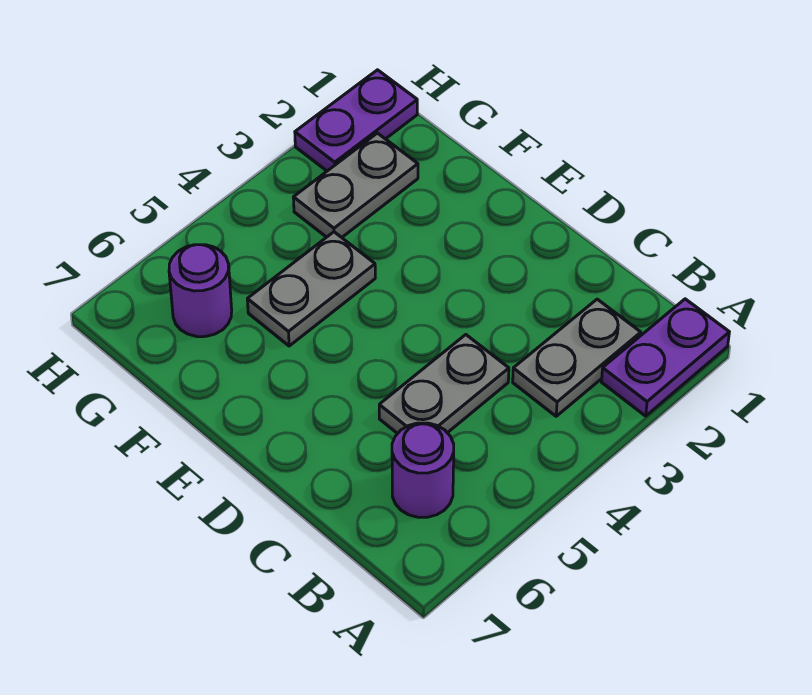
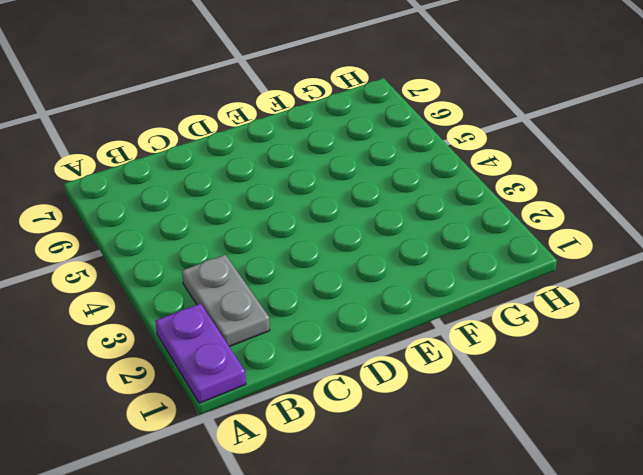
none -> purple round brick B6 level 1
none -> grey plate C4:C5 level 1

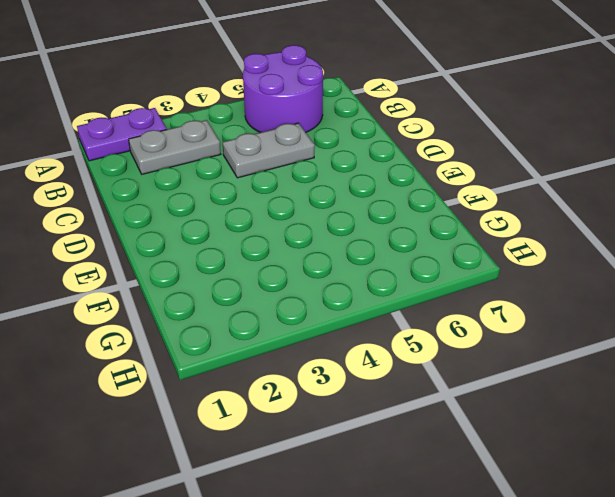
purple round brick A5:B6 level 1 -> purple round brick B6 level 1
none -> grey plate F4:F5 level 1
none -> grey plate G2:G3 level 1

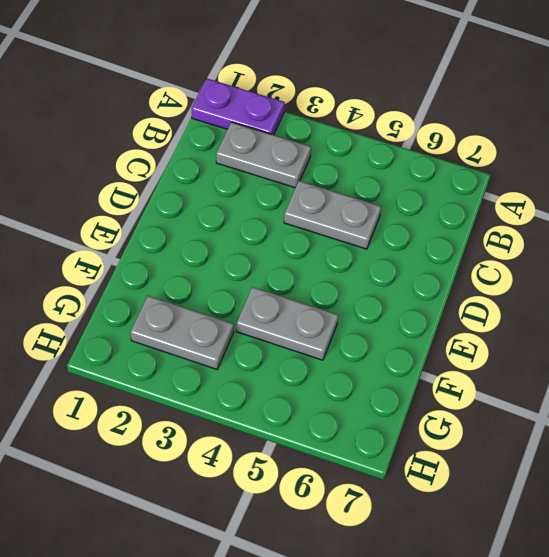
none -> purple round brick B6 level 1
none -> purple round brick G6 level 1

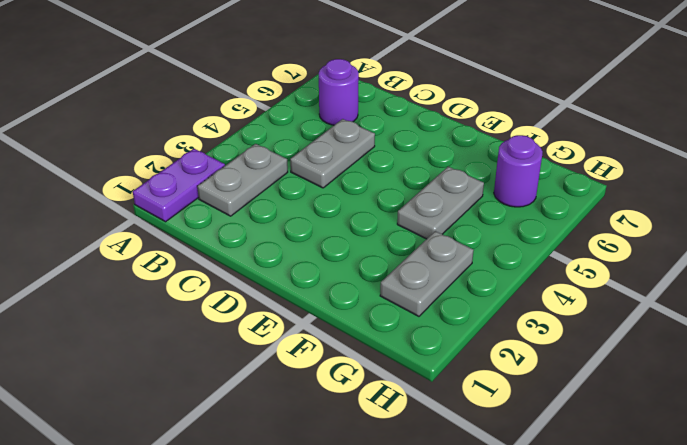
none -> purple plate H1:H2 level 1

